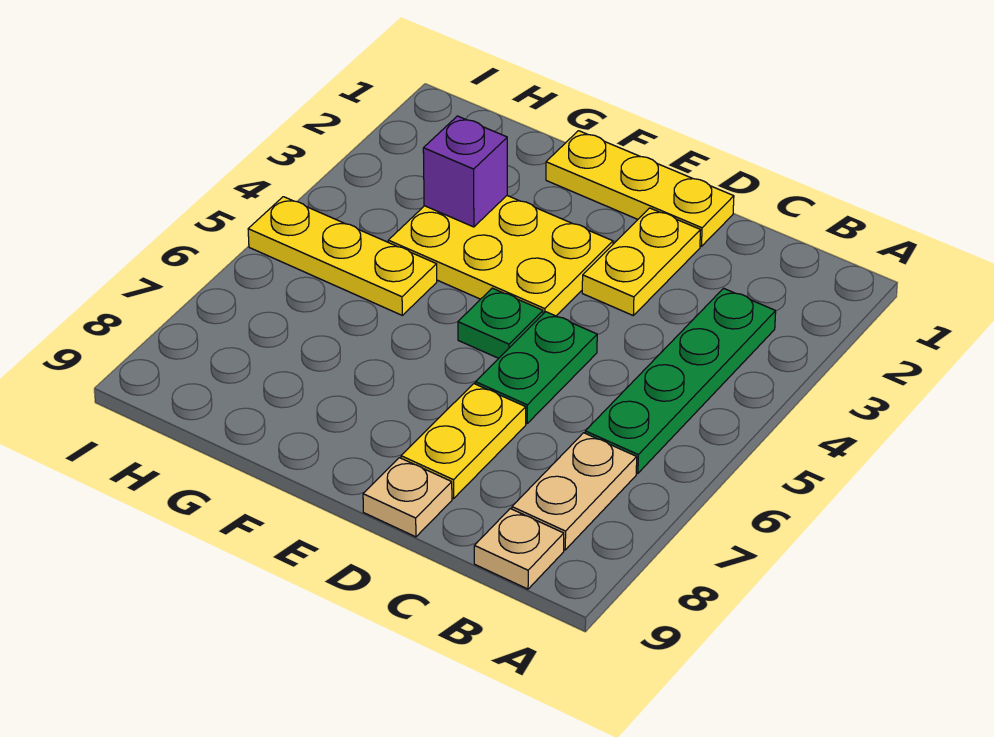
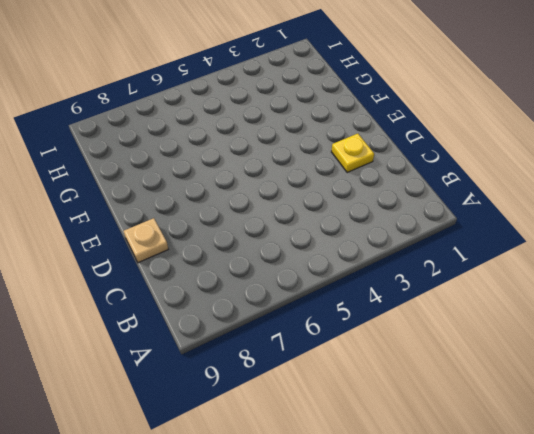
yellow plate D2 level 1 -> yellow plate D2:D3 level 1
none -> green plate B3:B6 level 1
none -> tan plate B7:B8 level 1
none -> tan plate B9 level 1

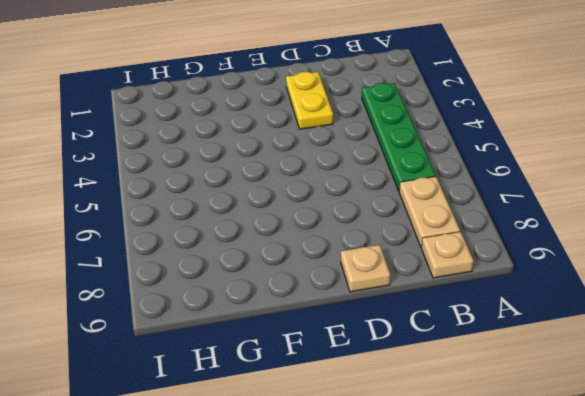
none -> yellow plate D1:F1 level 1
none -> green plate D5:D6 level 1
none -> yellow plate D7:D8 level 1

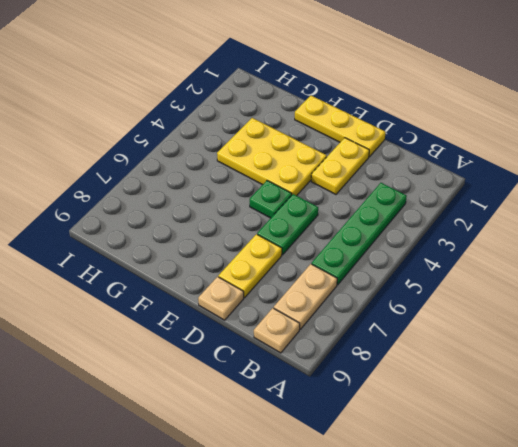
none -> yellow plate G5:I5 level 1
none -> purple brick G3 level 2

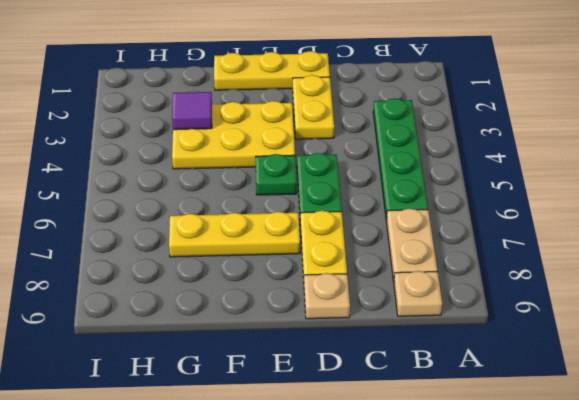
yellow plate E7:G7 level 1 -> yellow plate G5:I5 level 1
purple tile G3 level 2 -> purple brick G3 level 2

